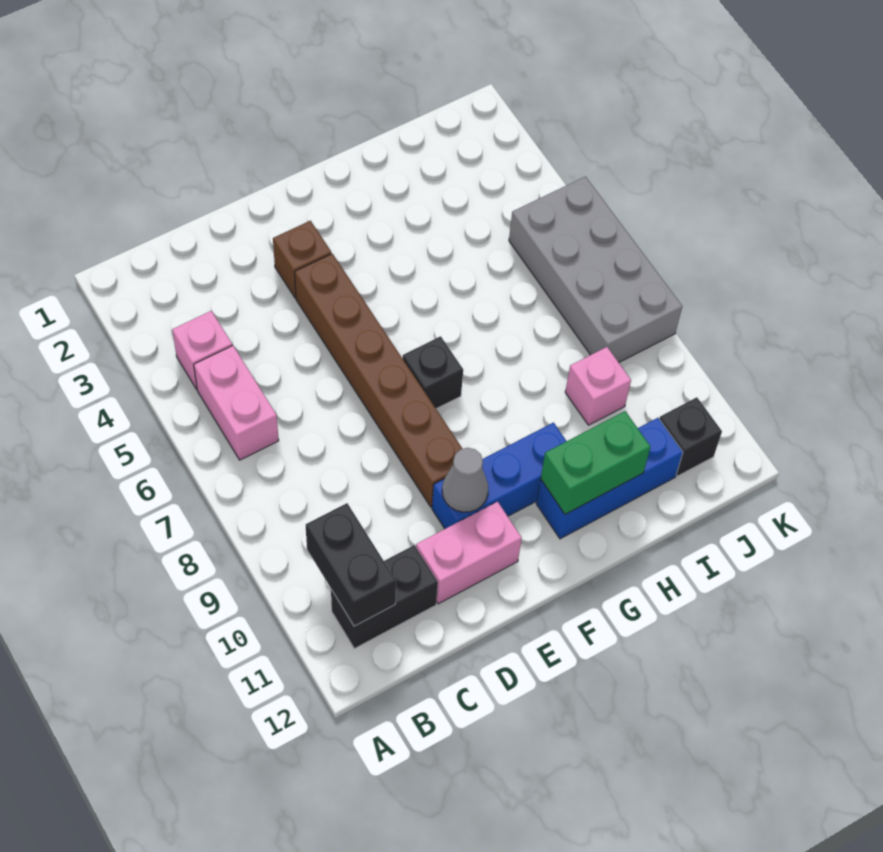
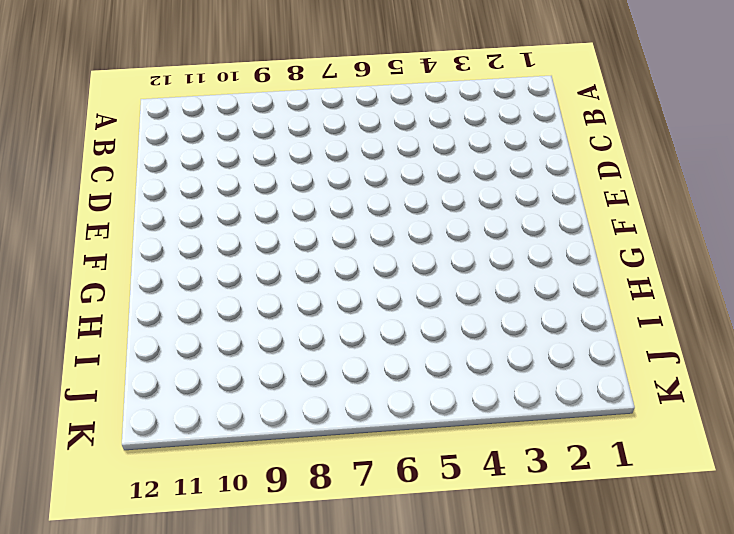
none -> pink brick B4 level 1
none -> pink brick B5:B6 level 1
none -> black brick B11:C11 level 1

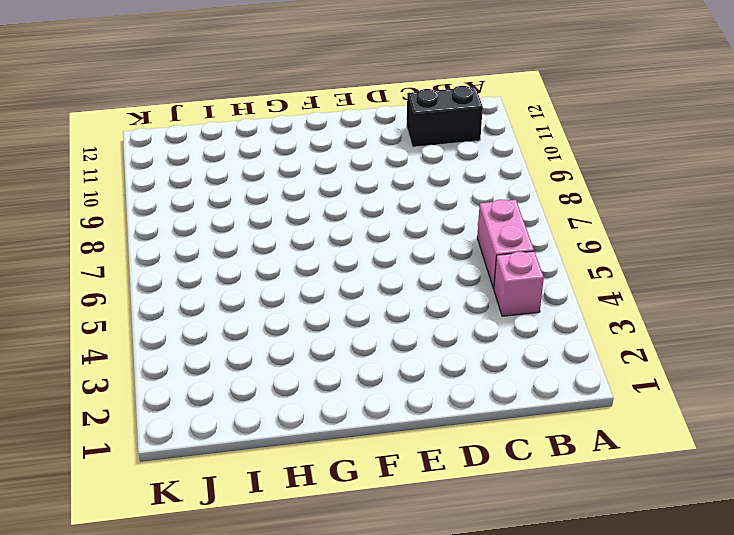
none -> pink brick D11:E11 level 1
none -> brown brick E3 level 1
none -> brown brick E4:E9 level 1

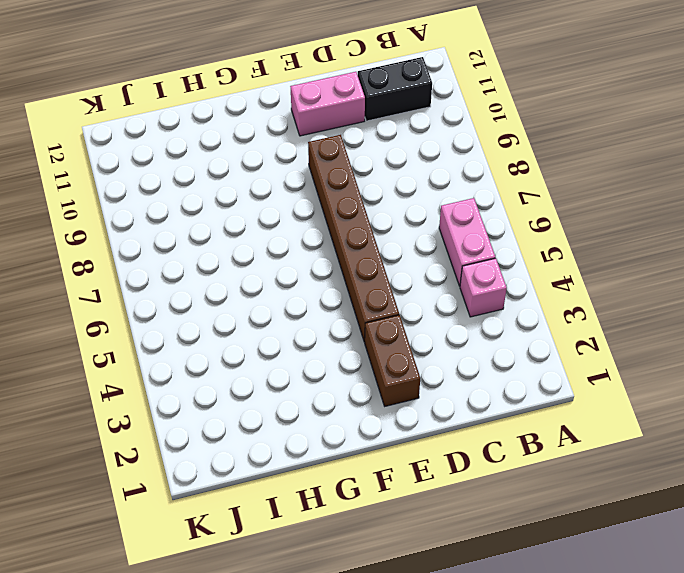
brown brick E2:E3 level 1 -> brown brick E3 level 1
none -> blue brick E10:G10 level 1
none -> black brick F7 level 1
none -> blue brick G11:I11 level 1

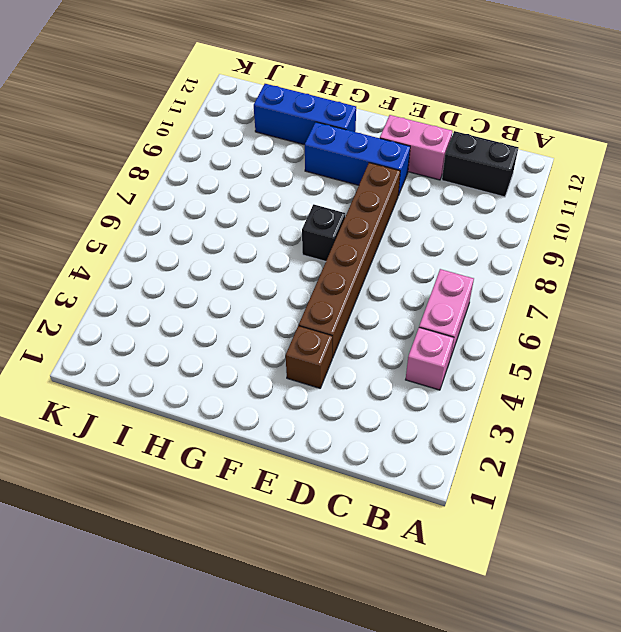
none -> pink brick I9 level 1
none -> grey brick J5:K8 level 1
none -> black brick J11 level 1

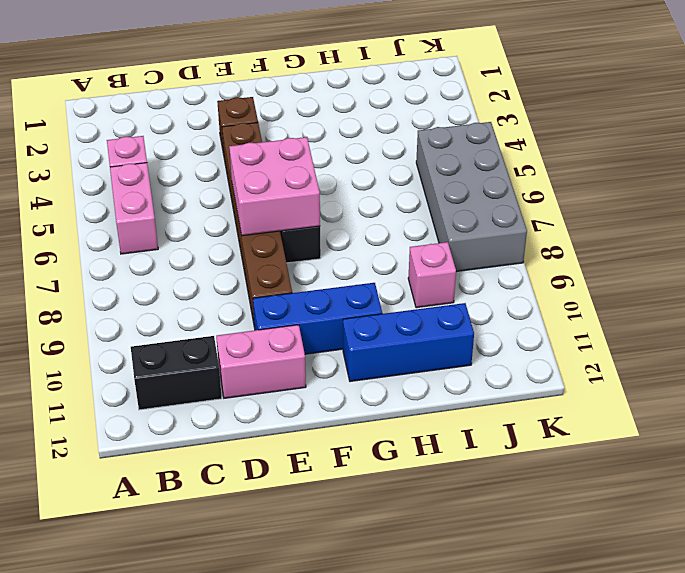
pink brick E6:F7 level 2 -> none
none -> black brick J11 level 1
none -> black brick B10:B11 level 2
none -> grey cone E10 level 2

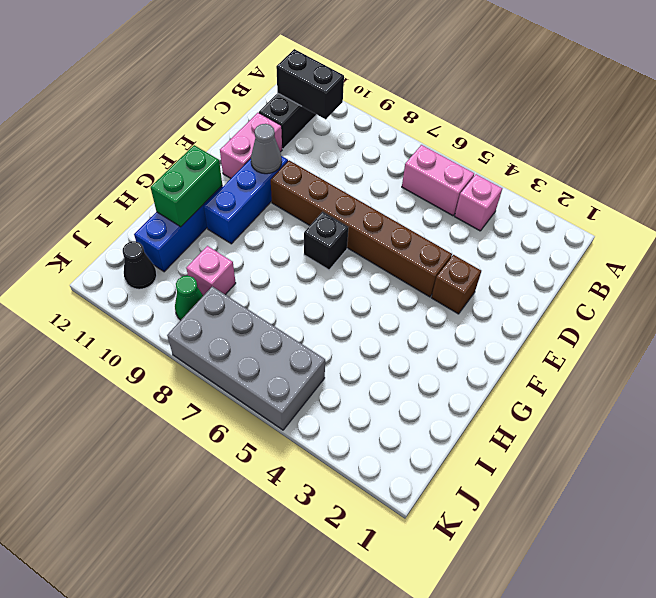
green cone J9 level 1 -> none
black cone J11 level 1 -> black brick J11 level 1

